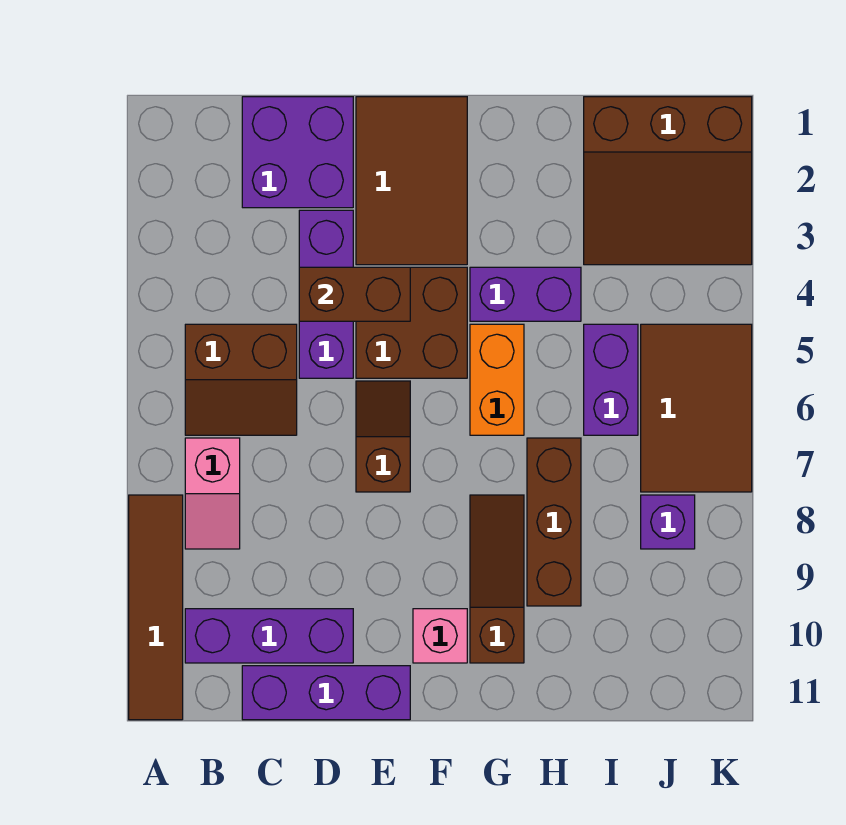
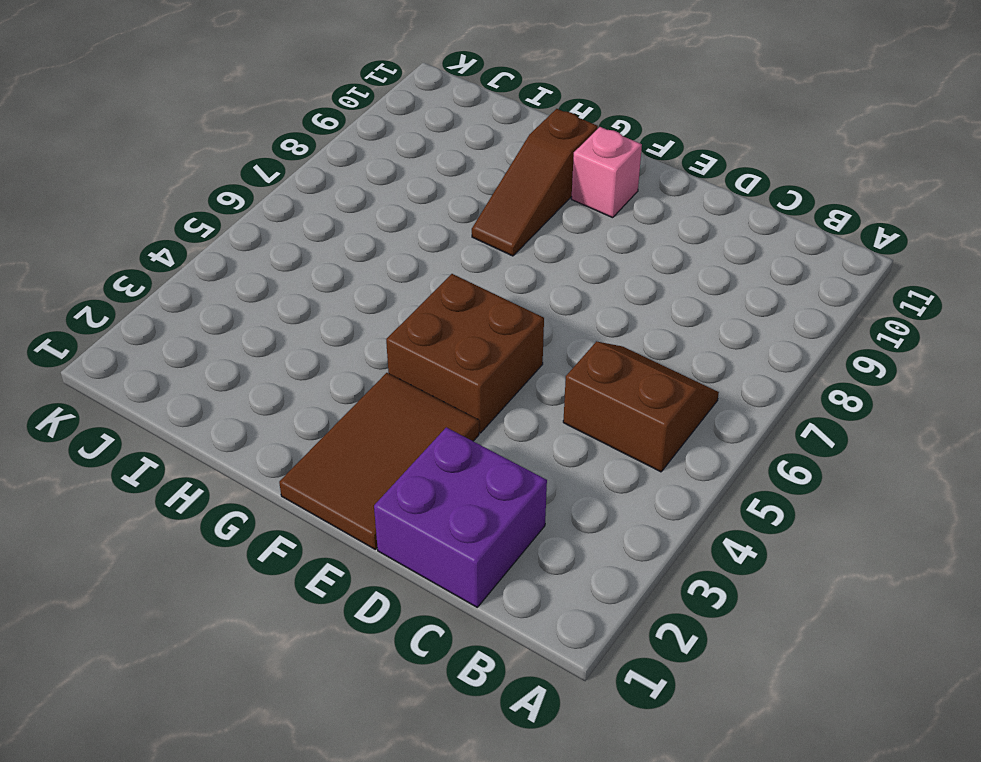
none -> brown tile A8:A11 level 1
none -> pink slope B7:B8 level 1 top 7
none -> purple brick B10:D10 level 1

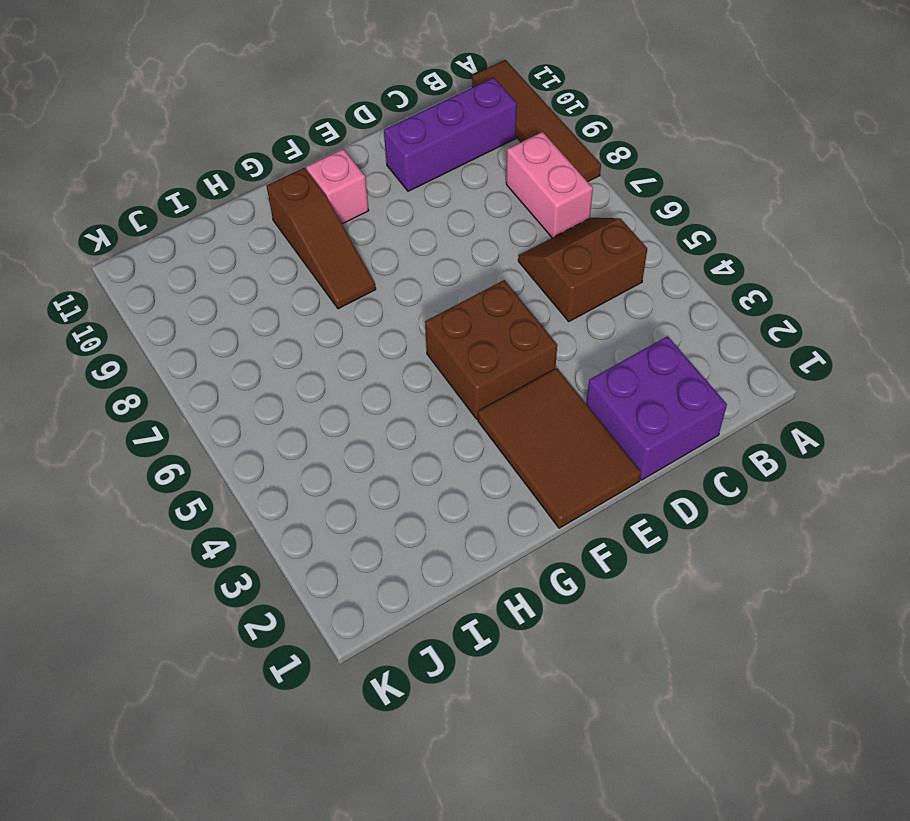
pink brick B7:B8 level 1 -> pink slope B7:B8 level 1 top 7
none -> purple brick C11:E11 level 1
none -> purple brick D3:D5 level 1
none -> brown slope E6:E7 level 1 top 7

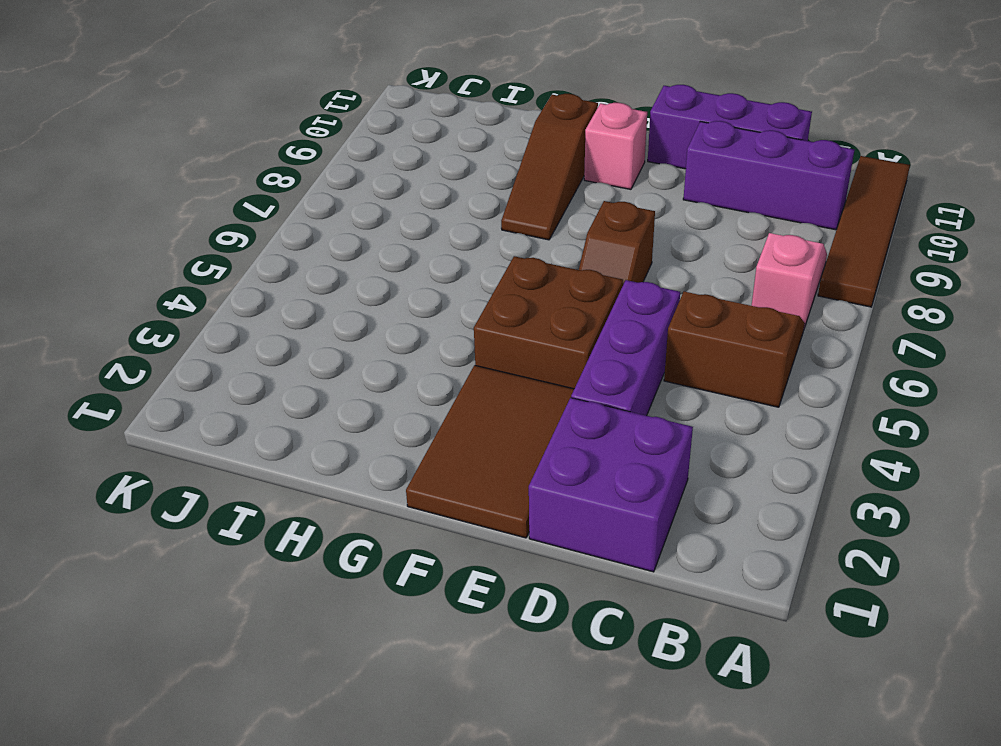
none -> purple brick G4:H4 level 1
none -> orange brick G5:G6 level 1
none -> brown brick H7:H9 level 1

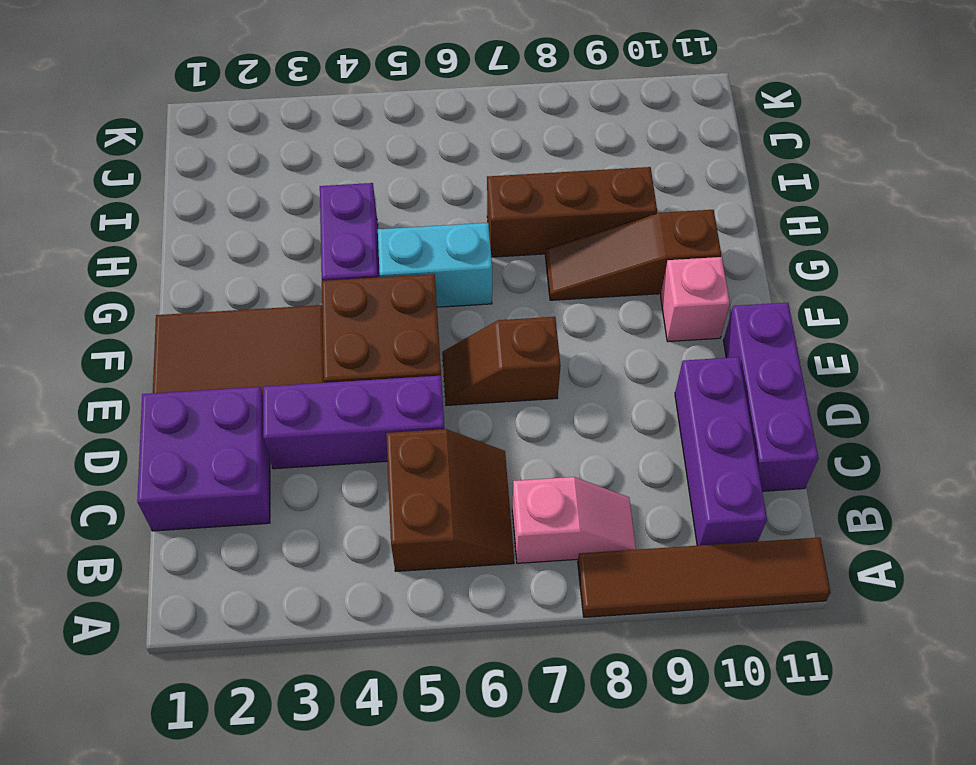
cyan brick G5:G6 level 1 -> orange brick G5:G6 level 1
none -> brown slope I1:K3 level 1 top 1
none -> purple brick I5:I6 level 1
none -> brown tile J5:K7 level 1

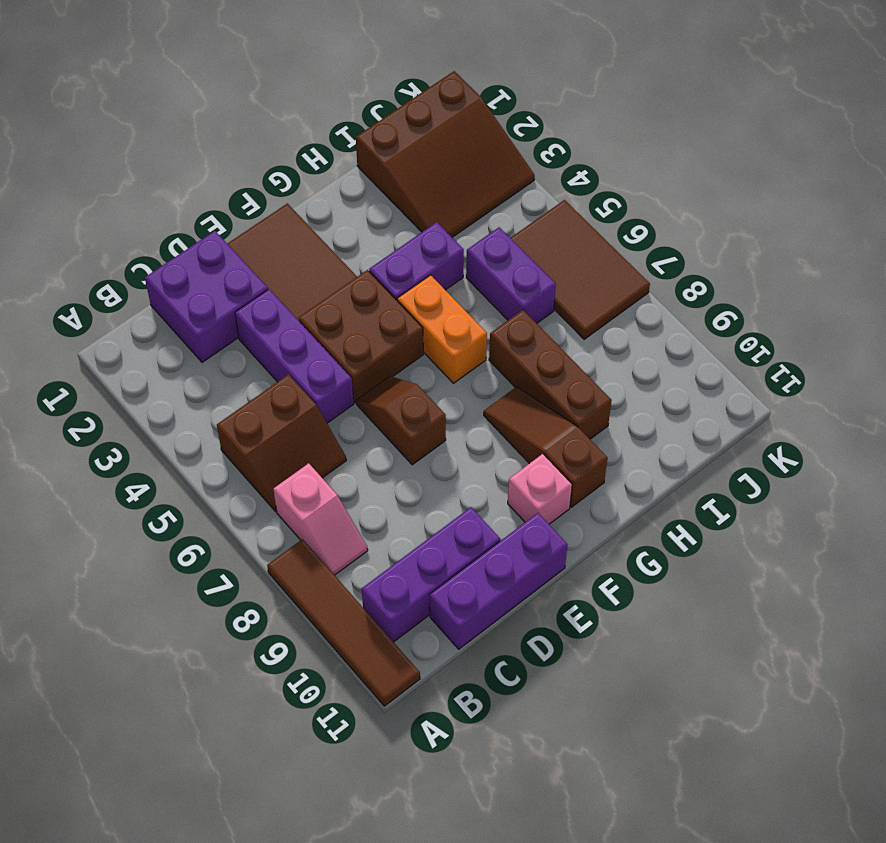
none -> purple brick J8 level 1
none -> brown brick D4:E4 level 2

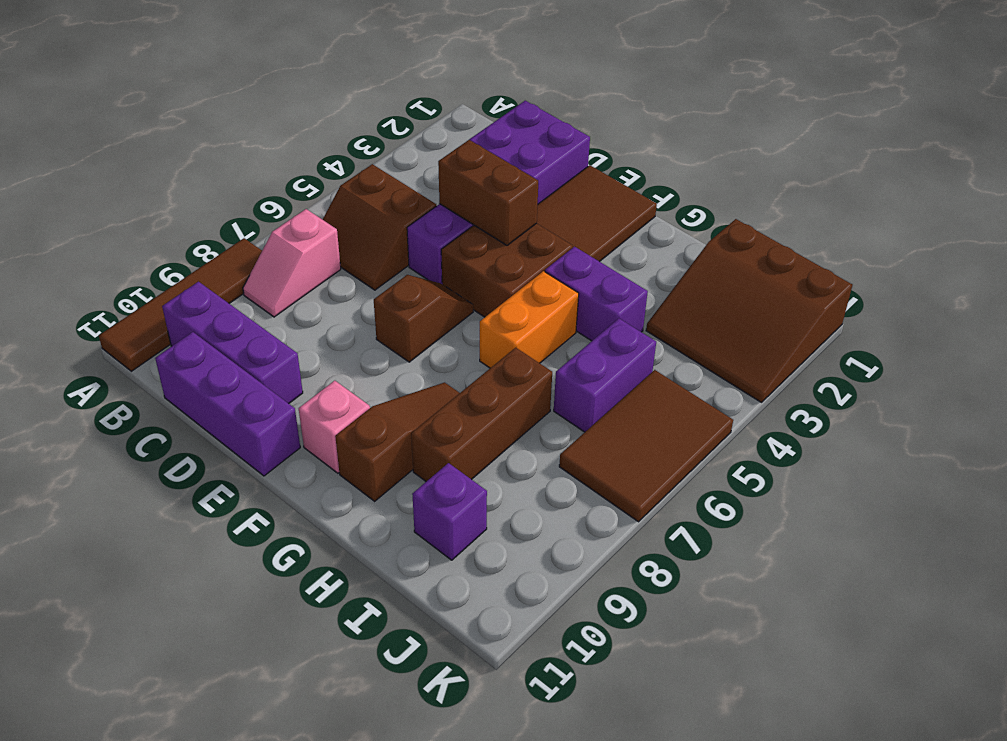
purple brick I10 level 1 -> purple brick J8 level 1

